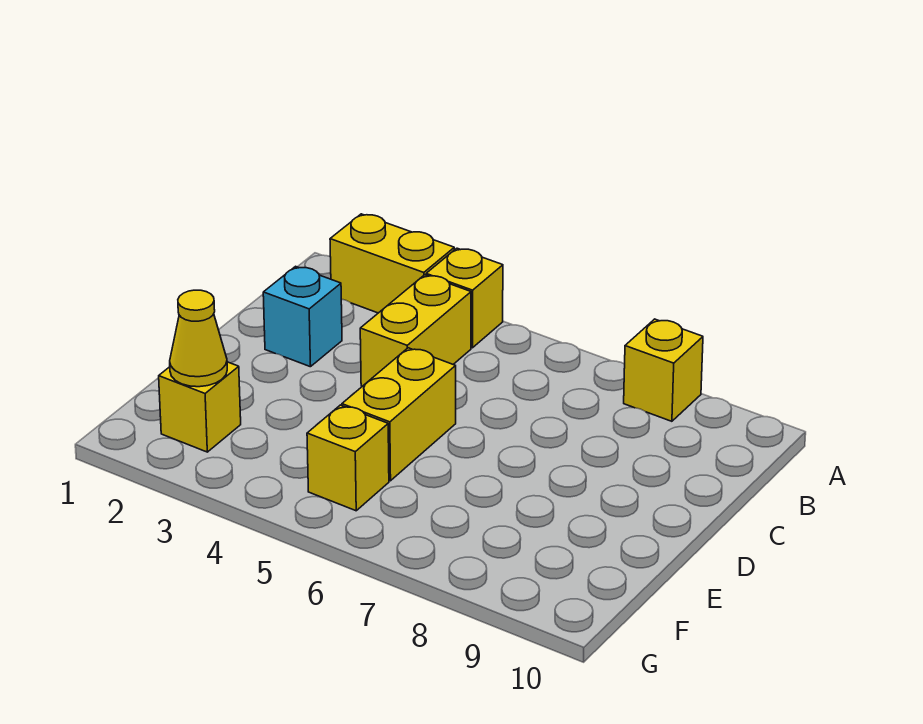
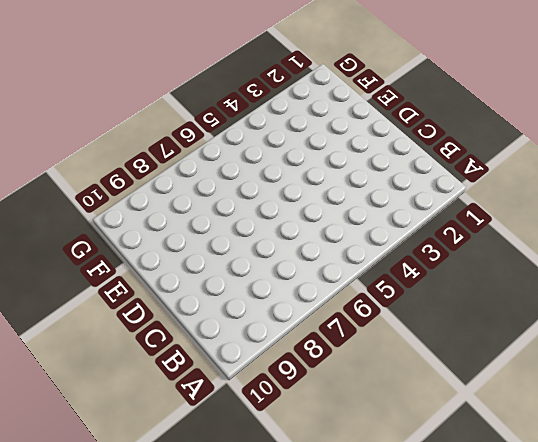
none -> yellow brick A2:A3 level 1
none -> yellow brick A4 level 1

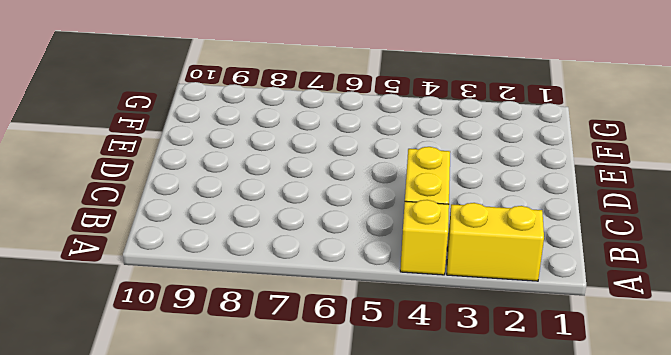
none -> yellow brick A8 level 1
none -> cyan brick C2 level 1

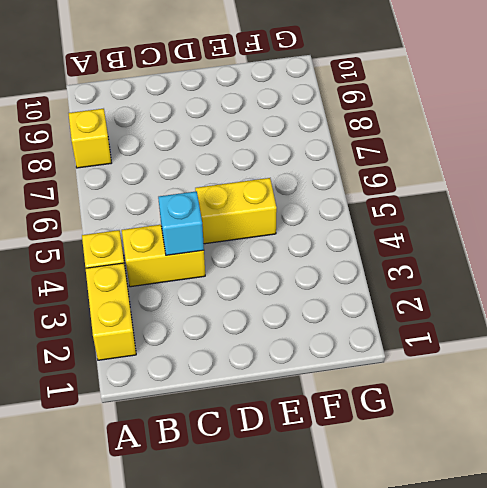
cyan brick C4 level 2 -> cyan brick C2 level 1
none -> yellow brick F2 level 1
none -> yellow brick F5 level 1

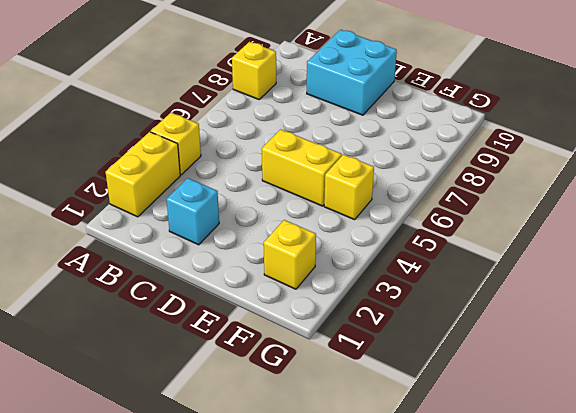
cyan brick C9:D10 level 1 -> none
none -> yellow brick B4:C4 level 1
none -> yellow cone F2 level 2

